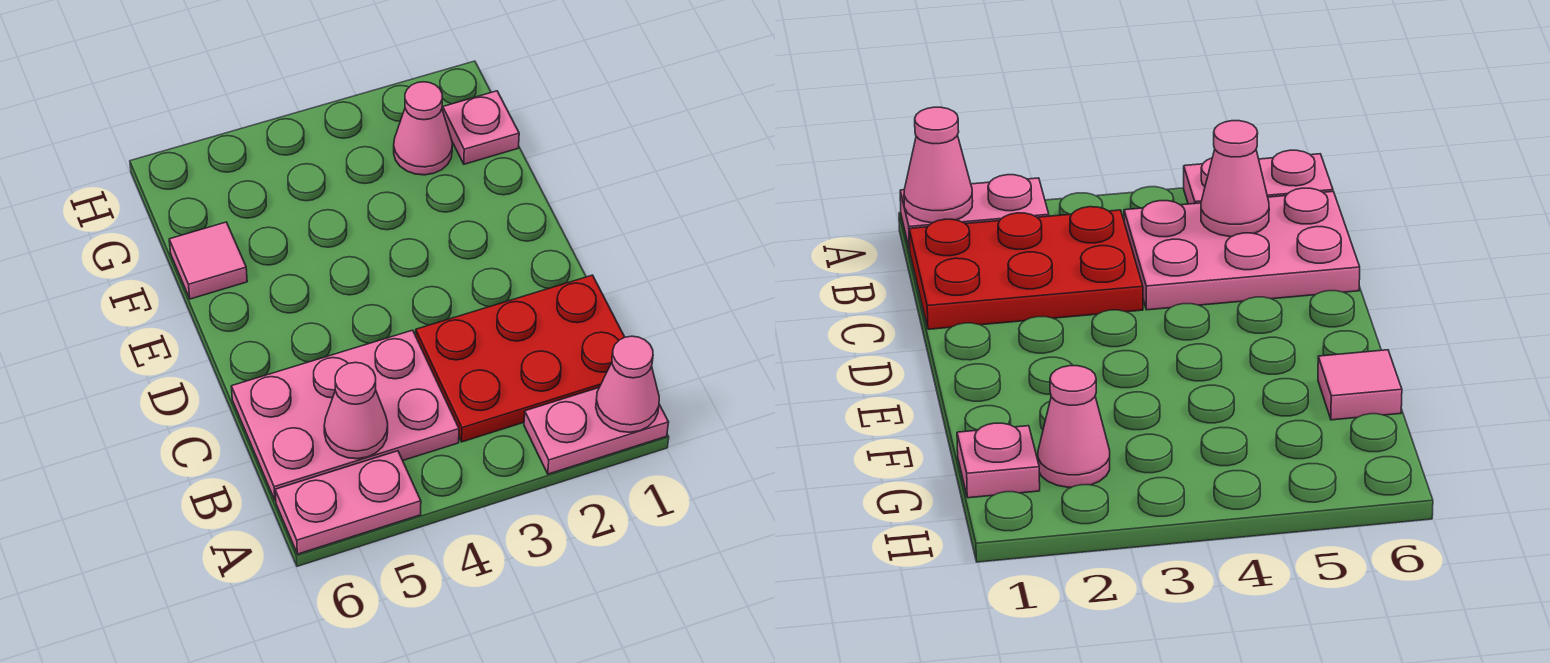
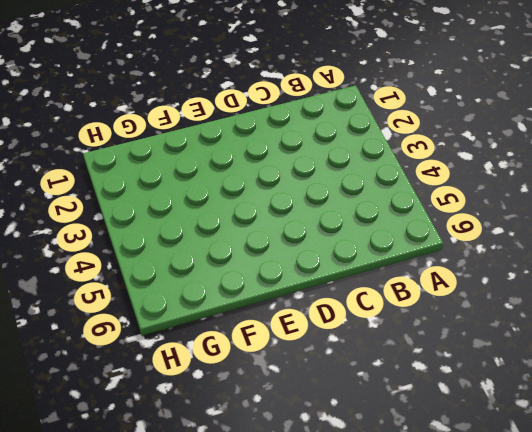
none -> pink plate A1:A2 level 1
none -> pink plate A5:A6 level 1

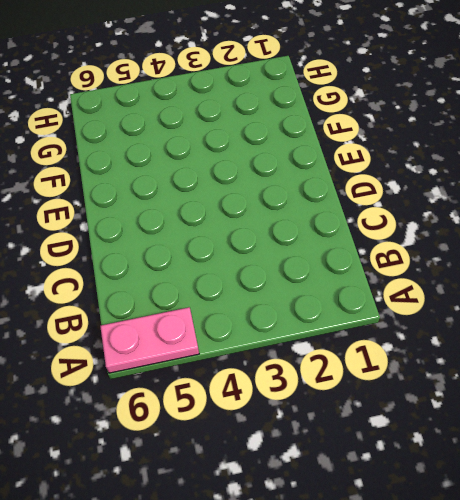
none -> pink plate A1:A2 level 1
none -> red plate B1:C3 level 1

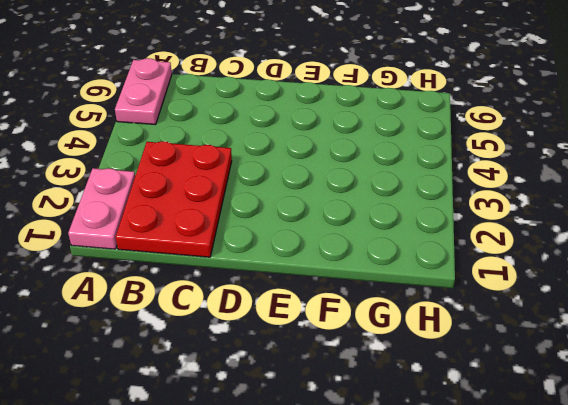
none -> pink plate B4:C6 level 1
none -> pink tile F6 level 1

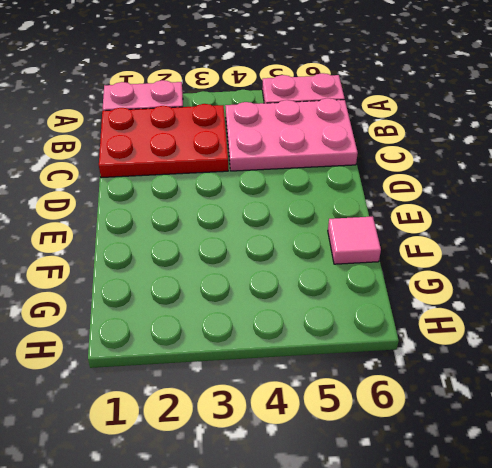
none -> pink plate G1 level 1
none -> pink cone G2 level 1

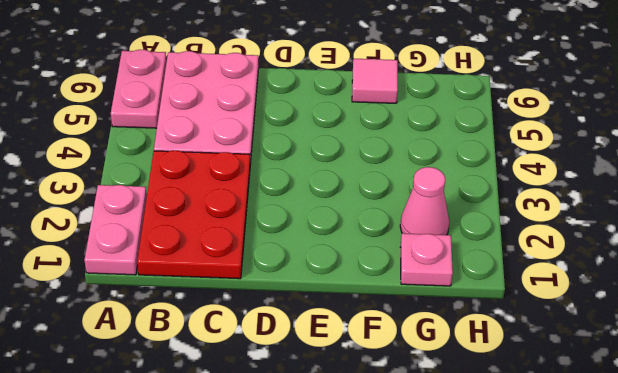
none -> pink cone A1 level 2
none -> pink cone B5 level 2

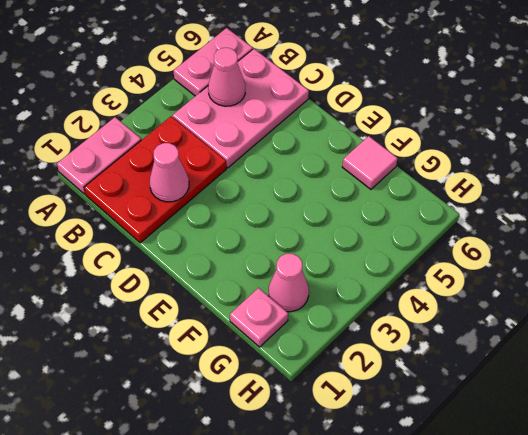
pink cone C2 level 2 -> pink cone A1 level 2

